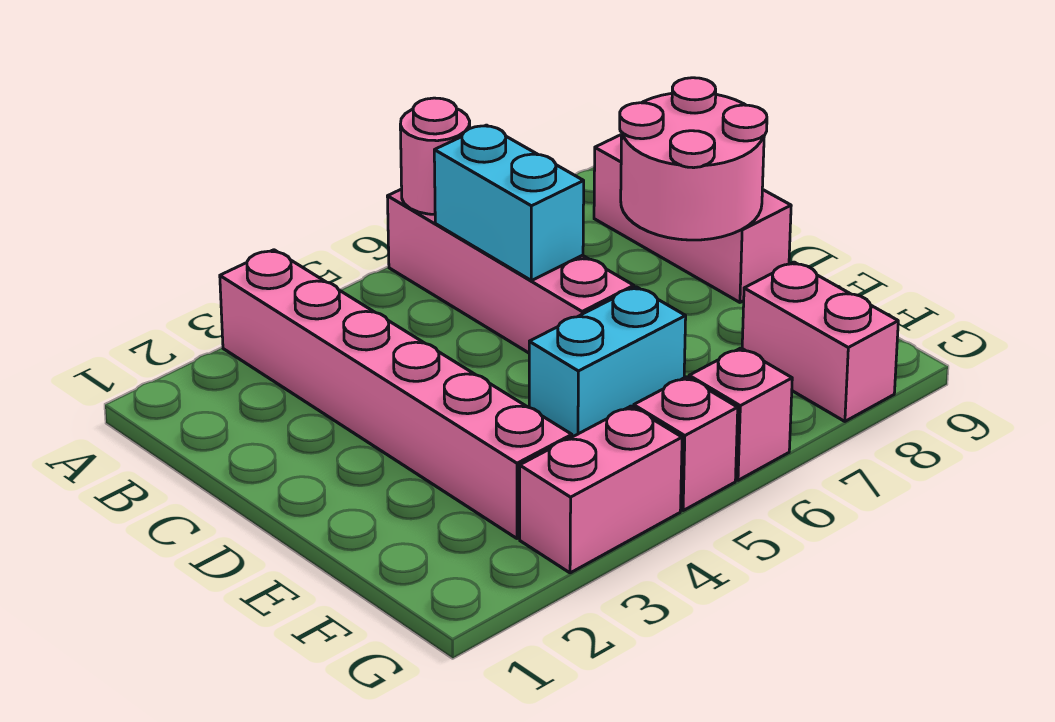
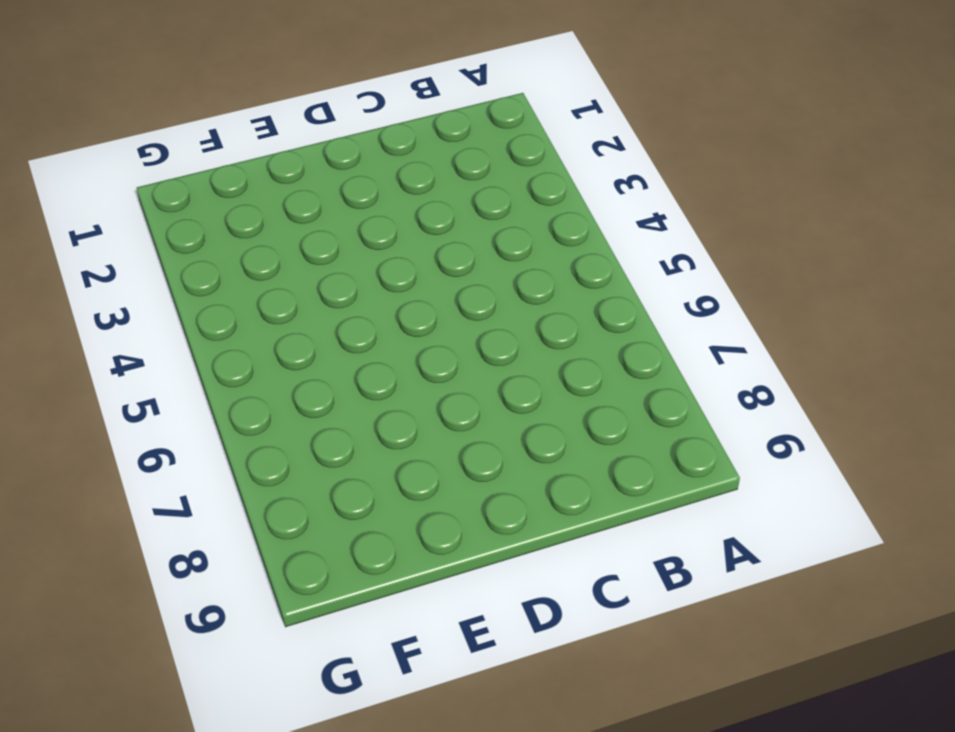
none -> pink brick A3:F3 level 1
none -> pink brick A6:D6 level 1

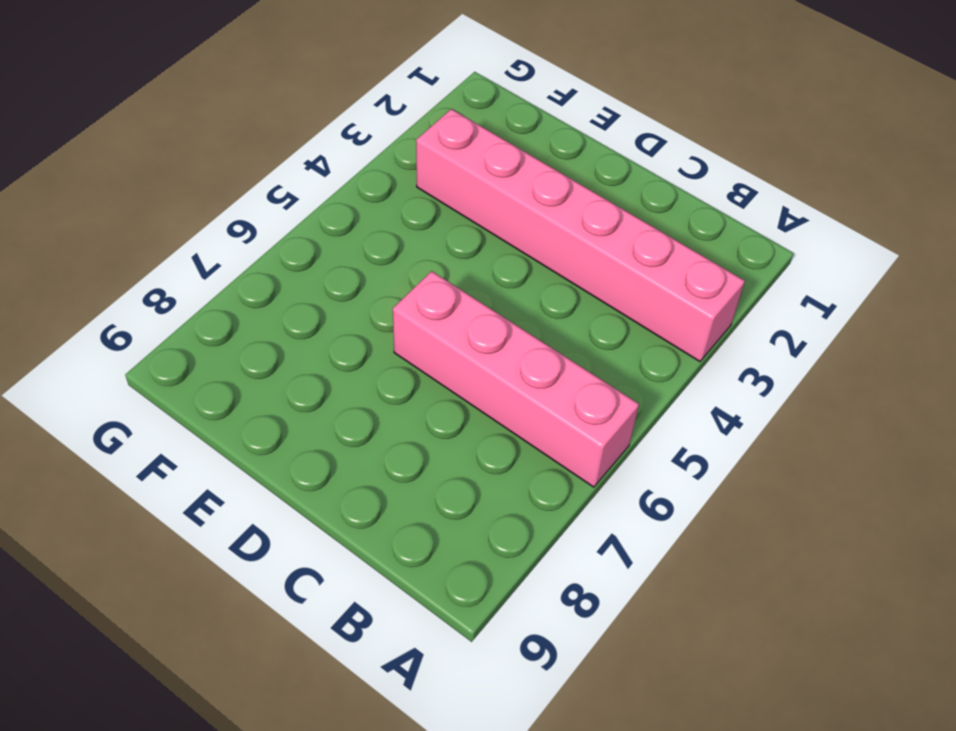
none -> pink brick B9:D9 level 1
none -> cyan brick E5:E6 level 1

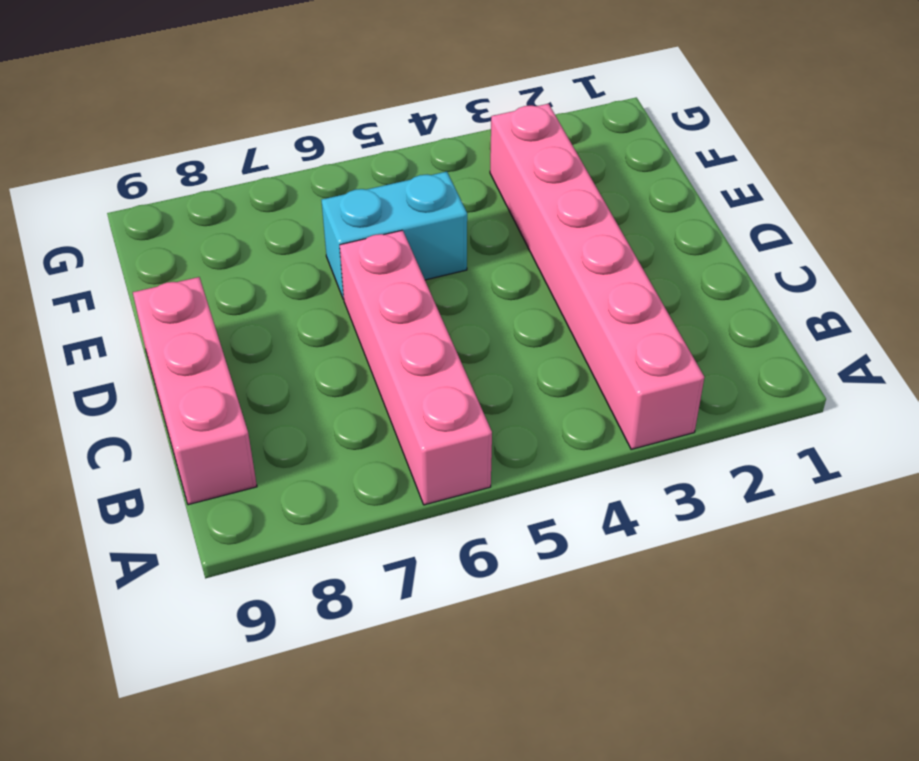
none -> pink brick F8:G8 level 1
none -> pink brick G3:G4 level 1

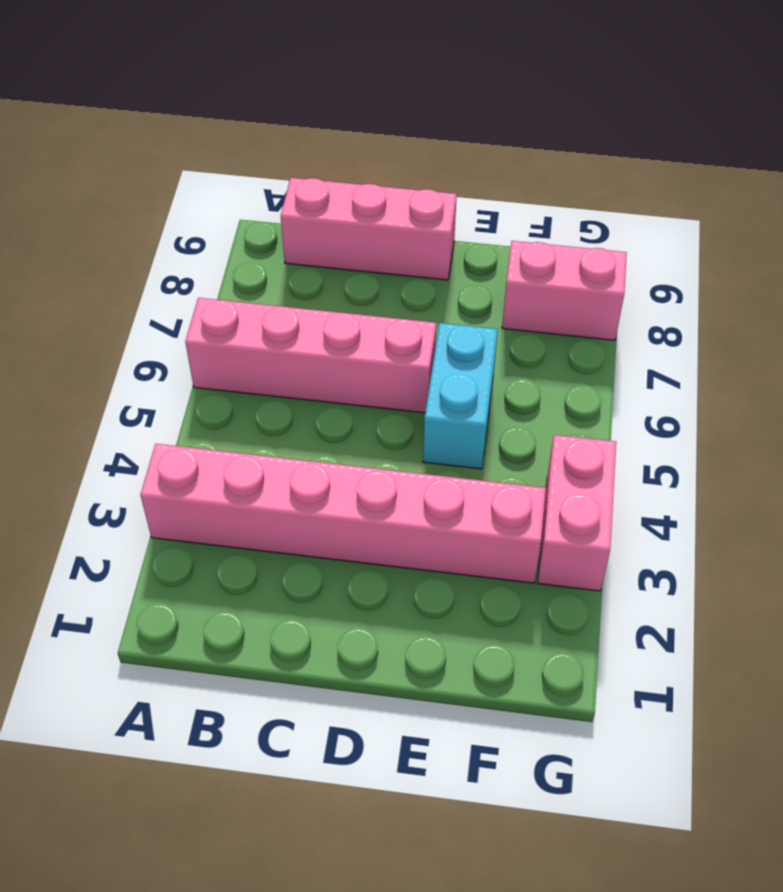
none -> pink brick G5 level 1
none -> pink brick G6 level 1

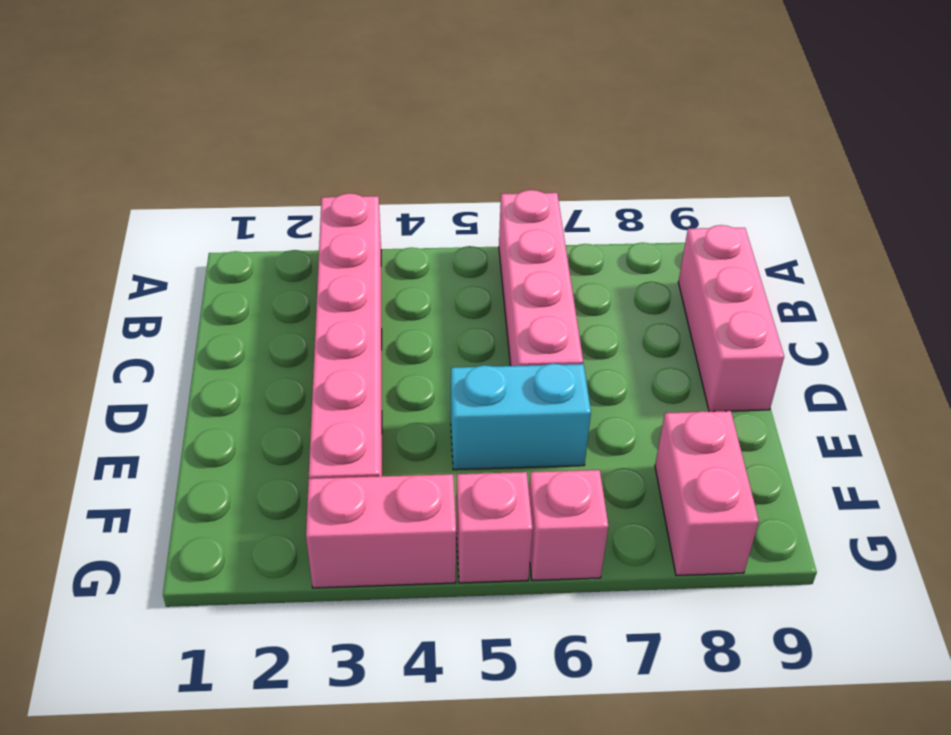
none -> pink round brick A6 level 2
none -> cyan brick B6:C6 level 2

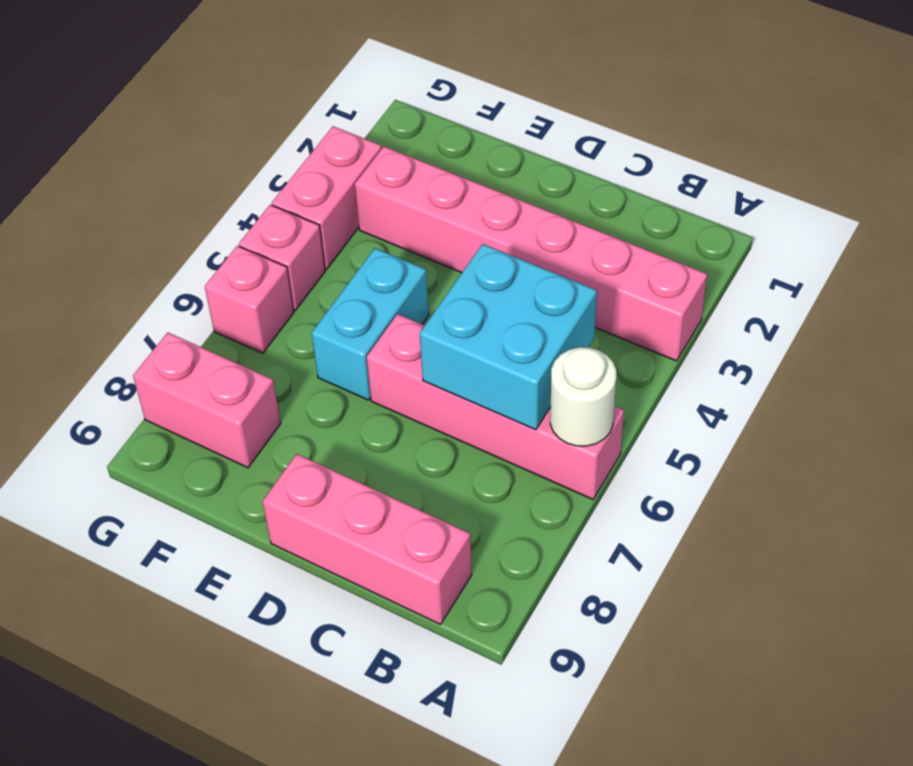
white round brick A6 level 2 -> pink round brick A6 level 2
cyan brick B5:C6 level 2 -> cyan brick B6:C6 level 2
none -> pink round brick C8:D9 level 2

